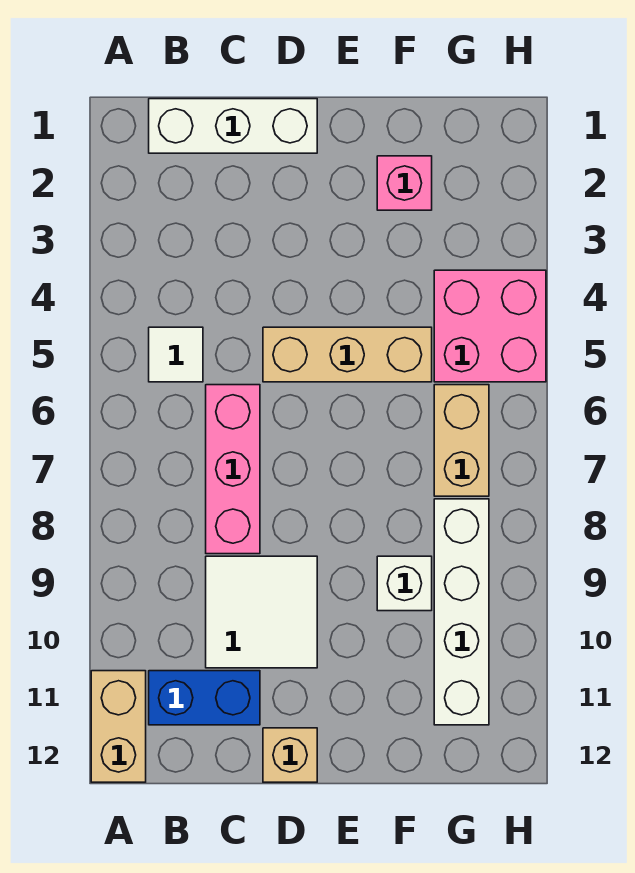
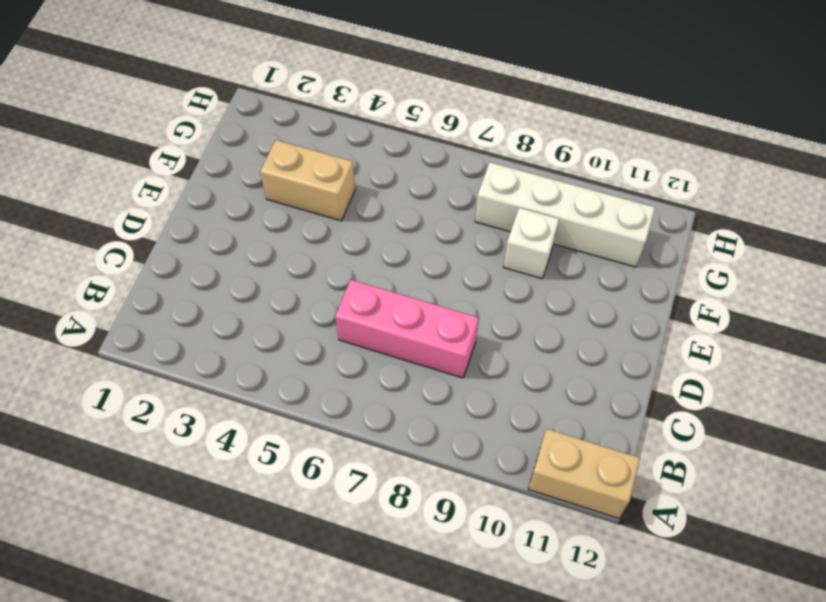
tan brick F3:F4 level 1 -> tan brick G6:G7 level 1
none -> white brick B1:D1 level 1
none -> white tile B5 level 1
none -> blue brick B11:C11 level 1

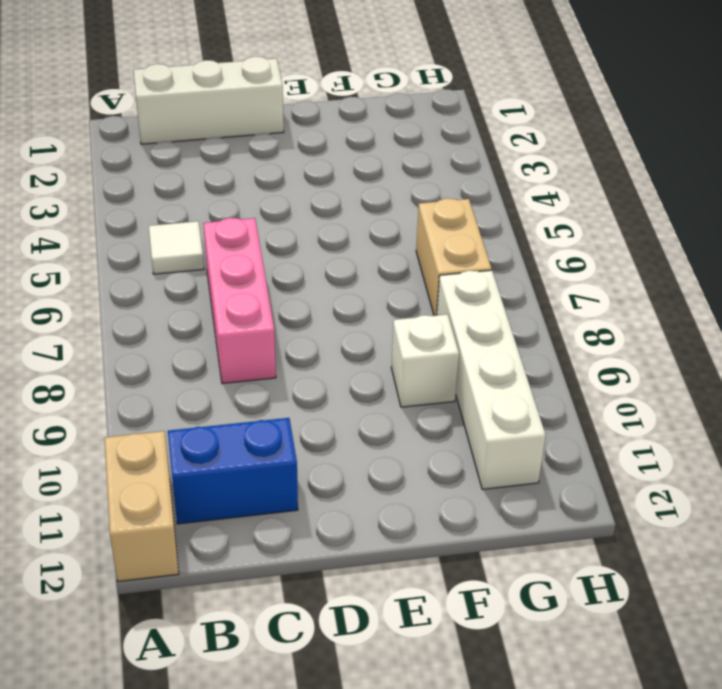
none -> white tile C9:D10 level 1
none -> tan brick D5:F5 level 1
none -> tan brick D12 level 1

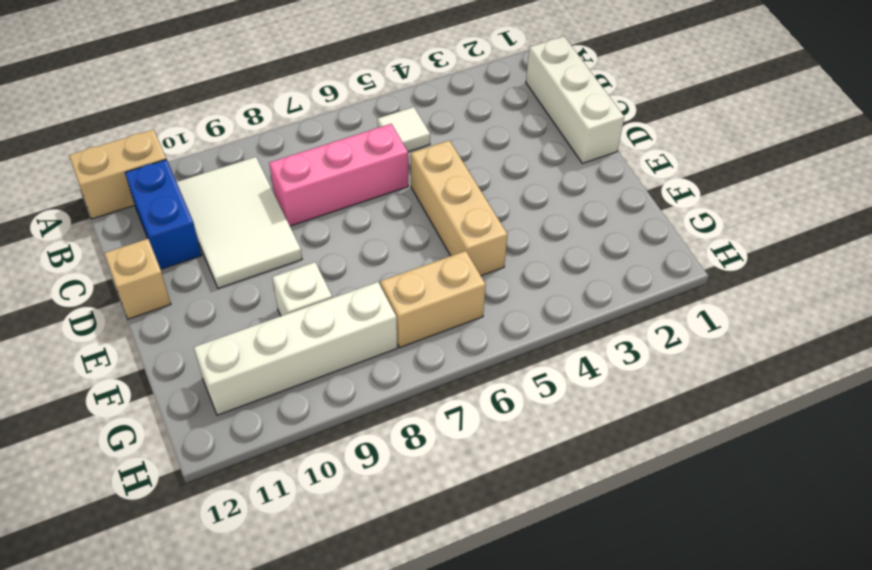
white tile B9:D10 level 1 -> white tile C9:D10 level 1
none -> pink brick F2 level 1
none -> pink brick G4:H5 level 1

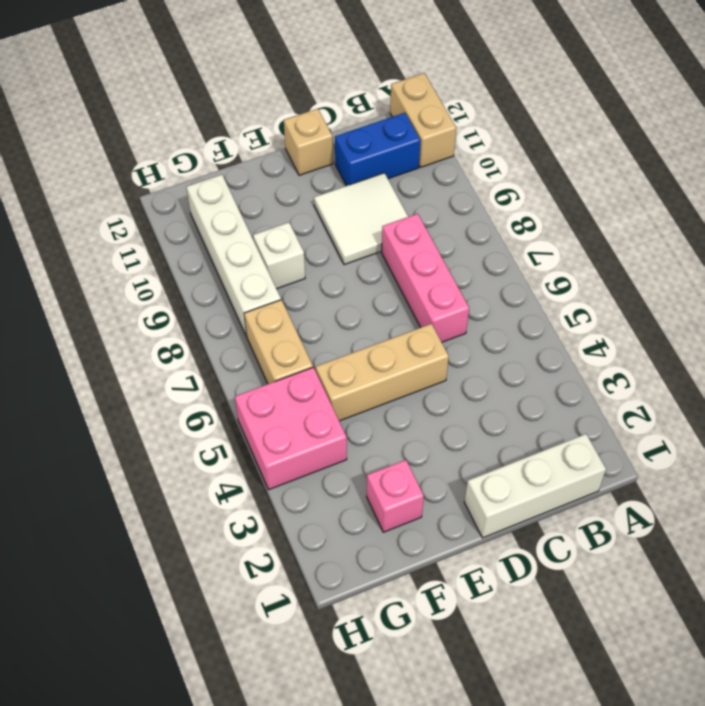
none -> white tile B5 level 1

